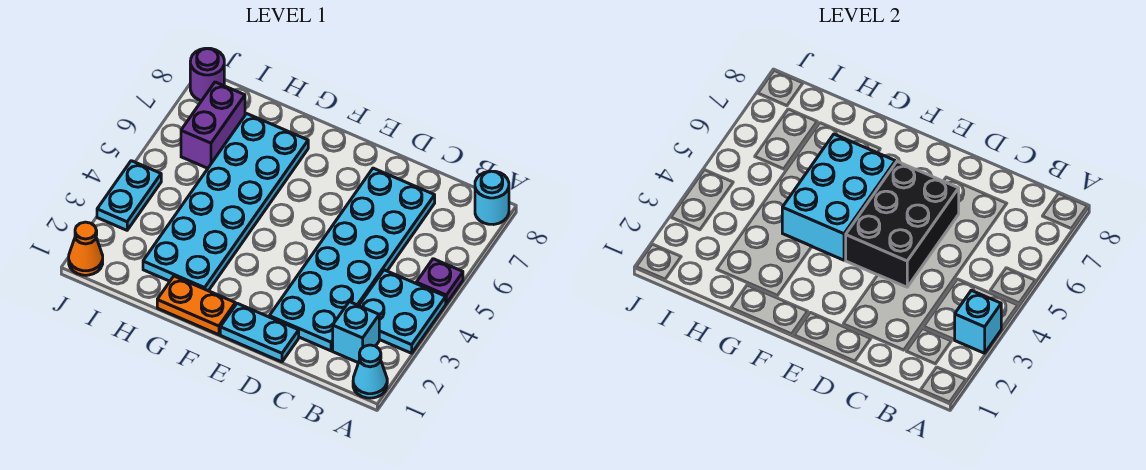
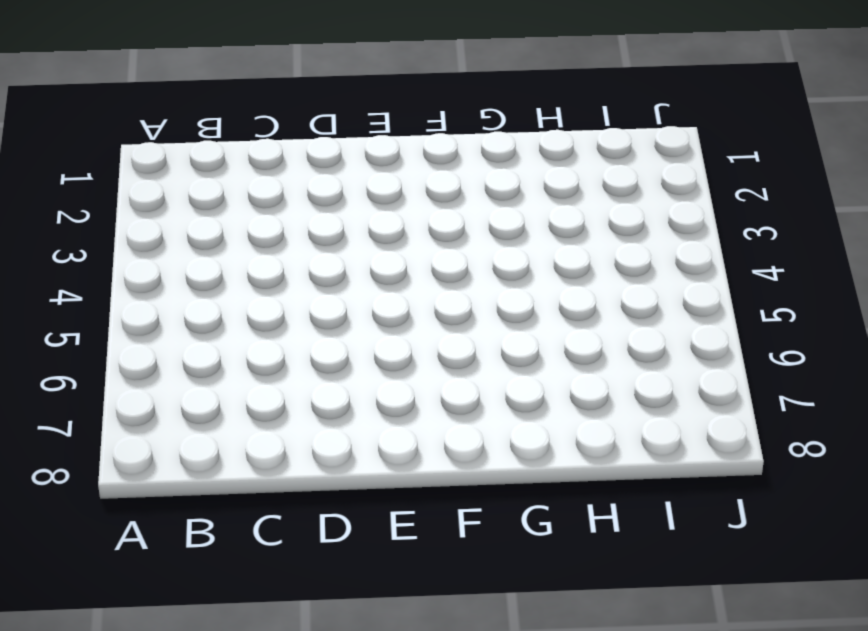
none -> cyan cone A1 level 1
none -> cyan plate A3:B4 level 1
none -> purple plate A5 level 1

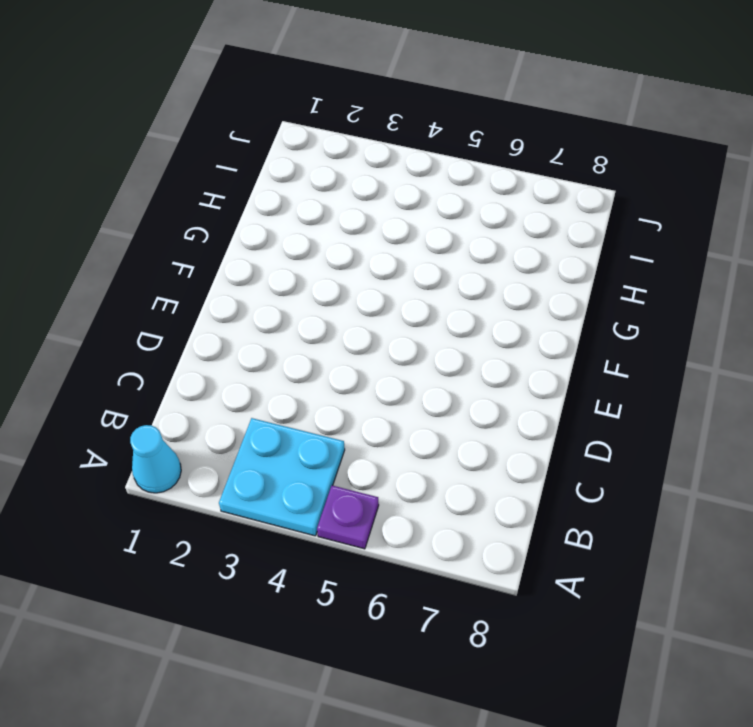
none -> cyan round brick A8 level 1
none -> cyan brick B2 level 1
none -> cyan plate C2:D7 level 1

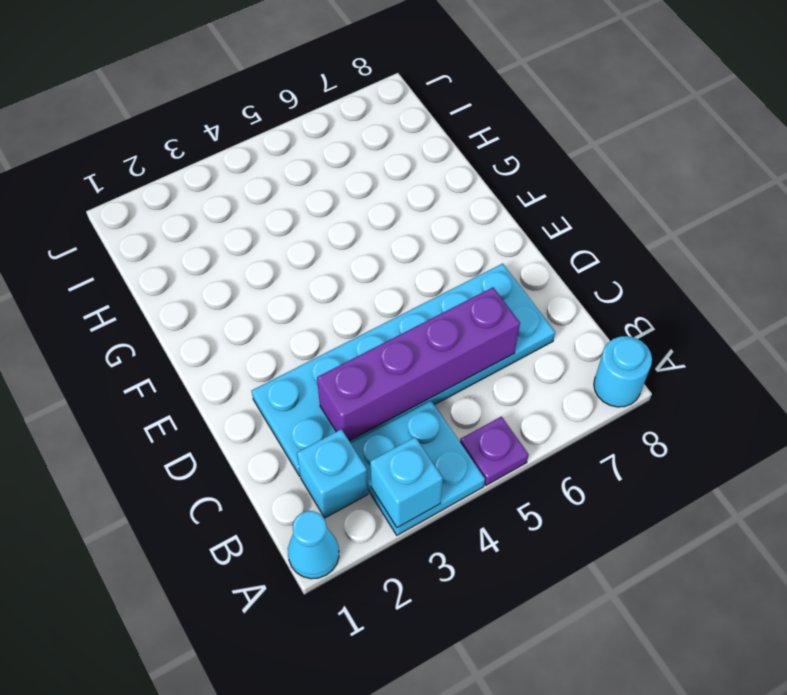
purple brick C3:C6 level 2 -> none
none -> cyan plate D1:E1 level 1
none -> orange plate F1:G1 level 1
none -> cyan plate G2:H7 level 1

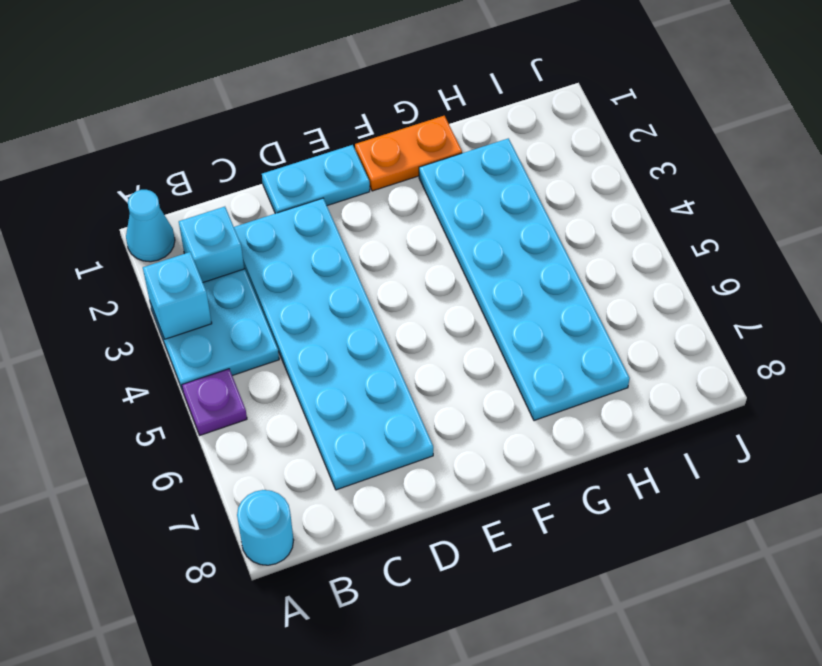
none -> purple brick I6:I7 level 1
none -> orange cone J1 level 1
none -> cyan plate J3:J4 level 1

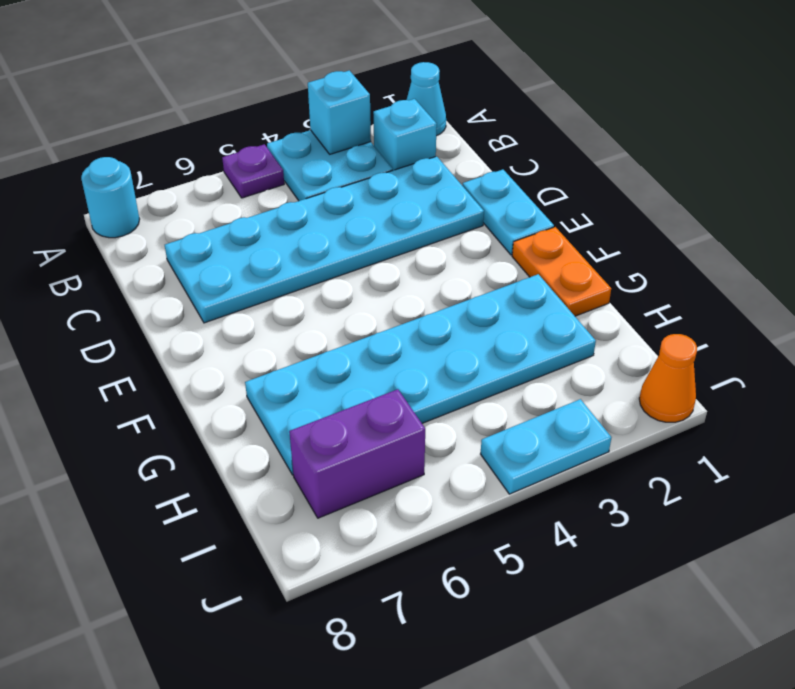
none -> purple round brick J8 level 1
none -> black brick D4:E6 level 2
none -> cyan brick F4:G6 level 2

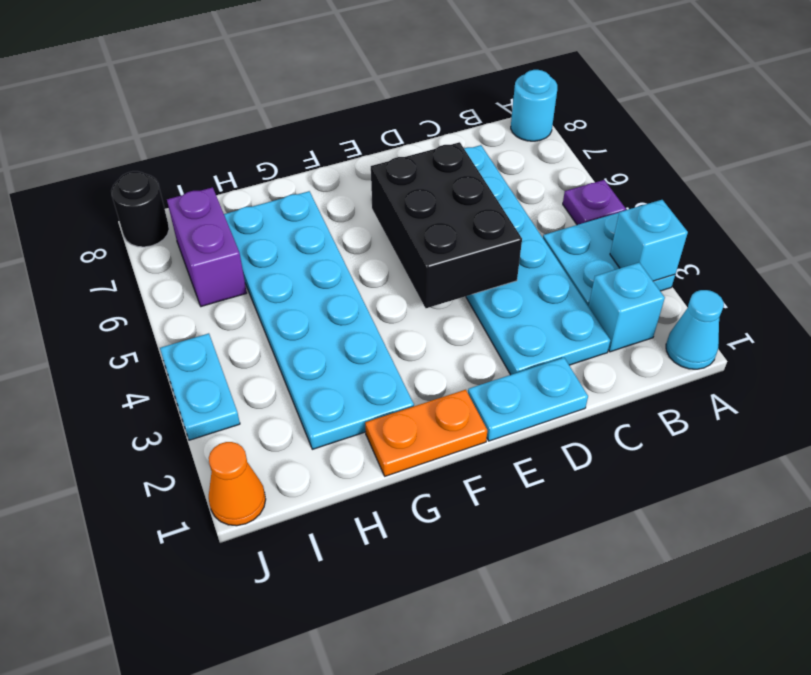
black round brick J8 level 1 -> purple round brick J8 level 1
none -> cyan brick F4:G6 level 2

